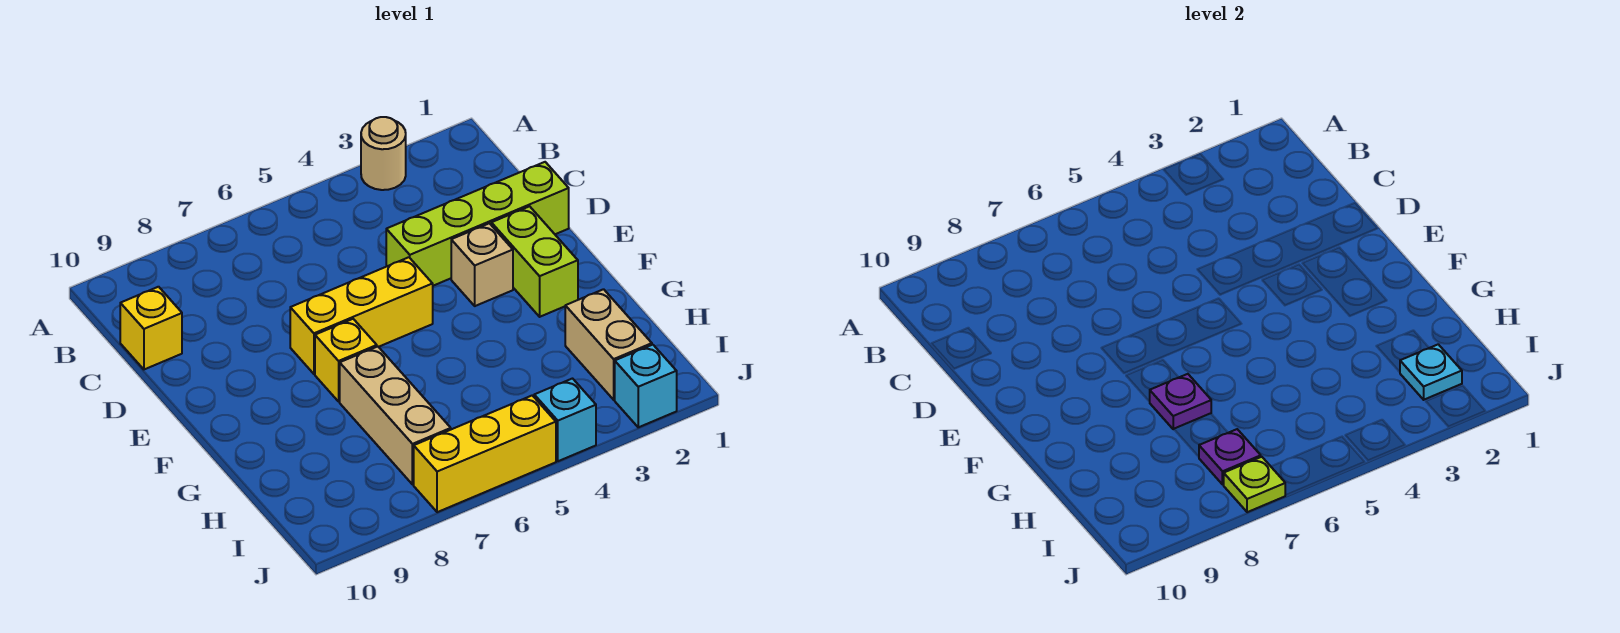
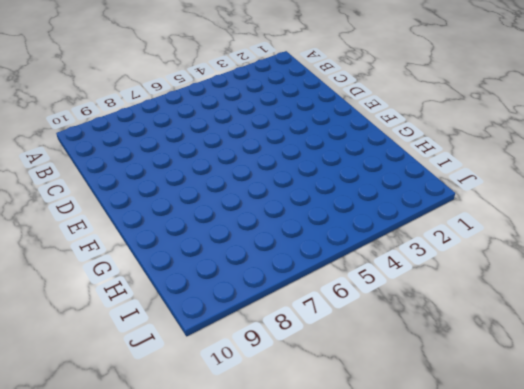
none -> tan round brick A3 level 1
none -> yellow brick C10 level 1
none -> lime brick D1:D4 level 1

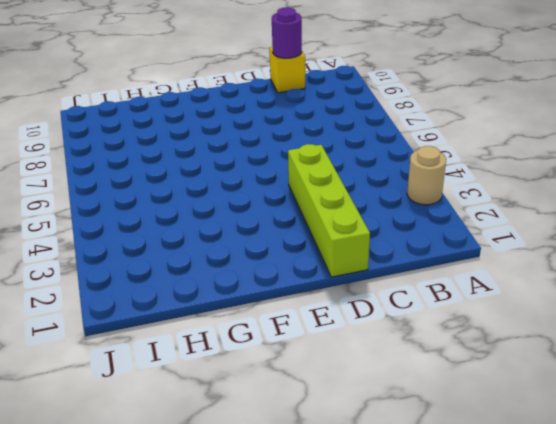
purple round brick C10 level 2 -> none
none -> lime brick E2:F2 level 1
none -> tan brick E3 level 1
none -> yellow brick E5:E7 level 1

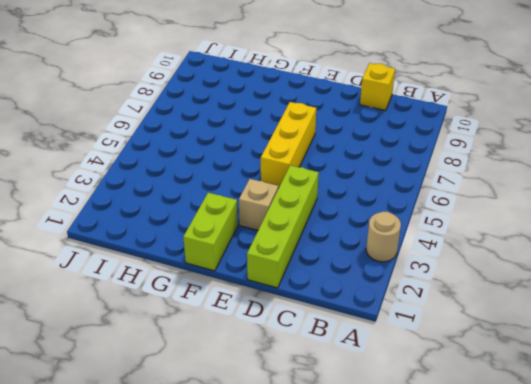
lime brick F1:F2 level 1 -> lime brick E2:F2 level 1
none -> yellow brick F7 level 1
none -> tan brick G7:I7 level 1
none -> tan brick H2:I2 level 1

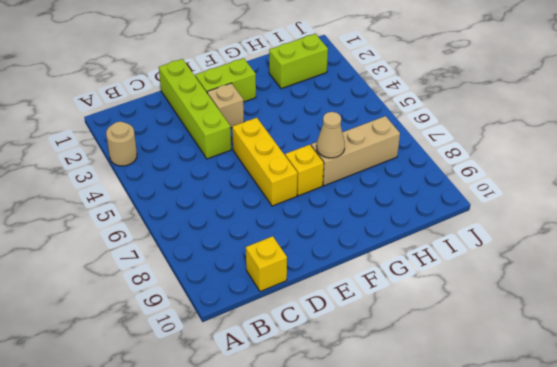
tan cone G7 level 2 -> purple plate G7 level 2
lime brick H2:I2 level 1 -> tan brick H2:I2 level 1
none -> cyan brick J2 level 1
none -> cyan brick J4 level 1
none -> yellow brick J5:J7 level 1

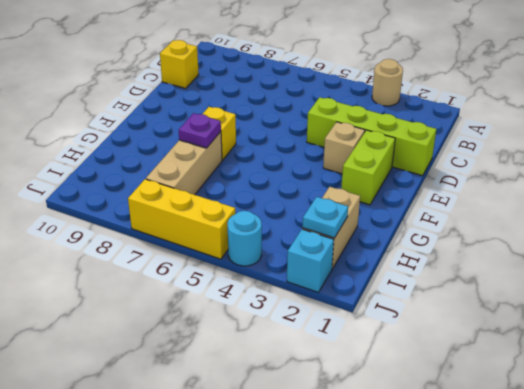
cyan round brick J4 level 1 -> cyan brick J4 level 1
none -> yellow brick E5:E7 level 1
none -> purple plate I7 level 2
none -> lime plate J7 level 2

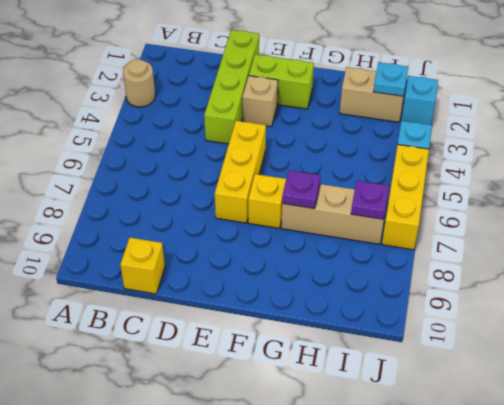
none -> lime plate J7 level 2

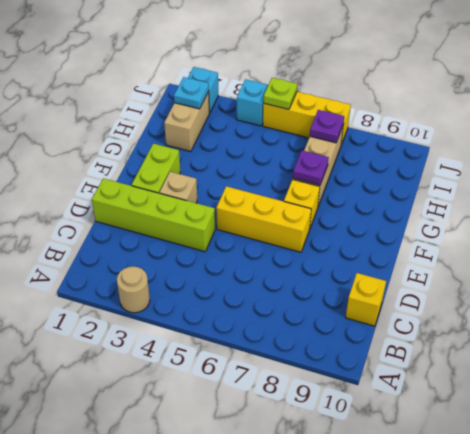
lime plate J5 level 2 -> lime plate J7 level 2

